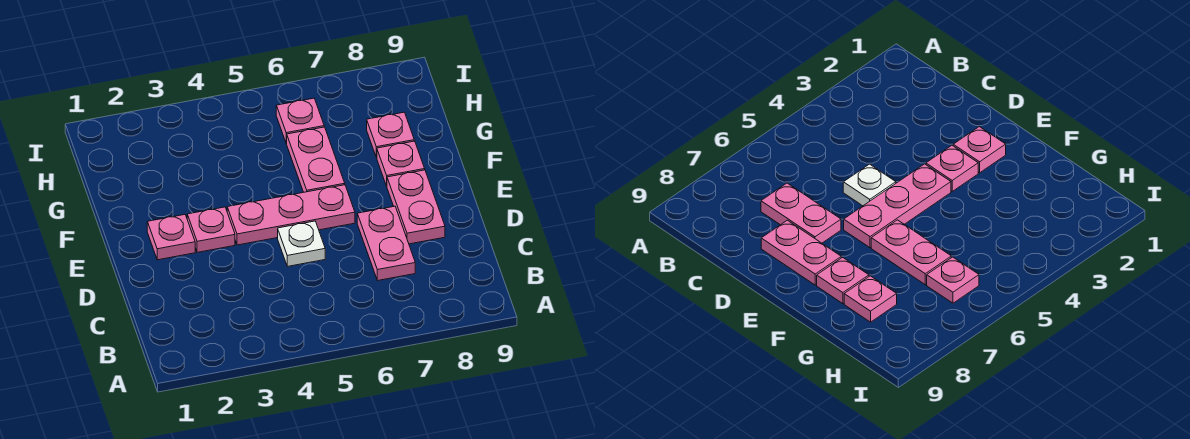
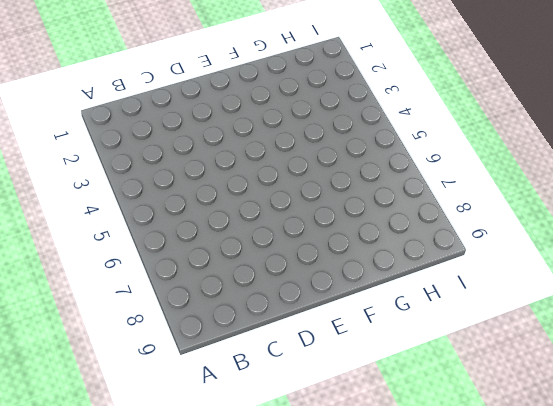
none -> pink plate C7:D7 level 1
none -> white plate D5 level 1

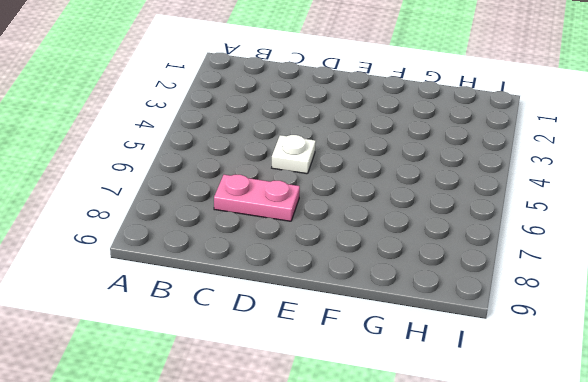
none -> pink plate D8:E8 level 1
none -> pink plate E2 level 1

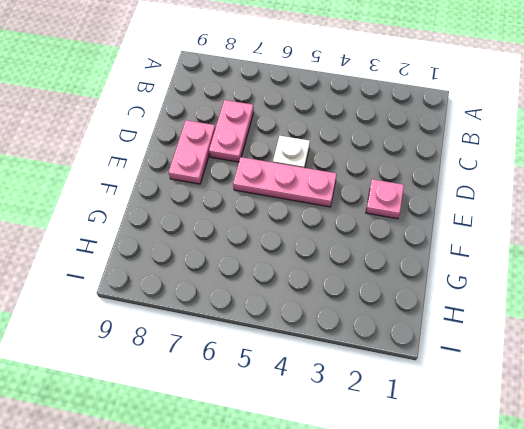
none -> pink plate E3 level 1
none -> pink plate F6:G6 level 1

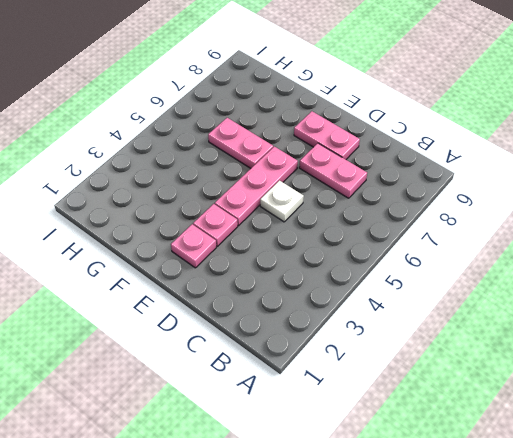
none -> pink plate F8 level 1
none -> pink plate G8 level 1

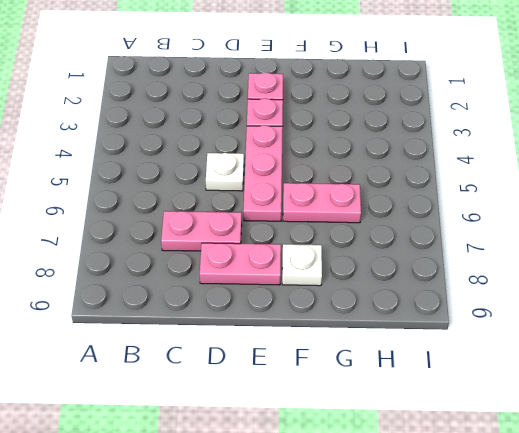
white plate F8 level 1 -> pink plate F8 level 1
none -> pink plate G8 level 1
none -> pink plate H6 level 1

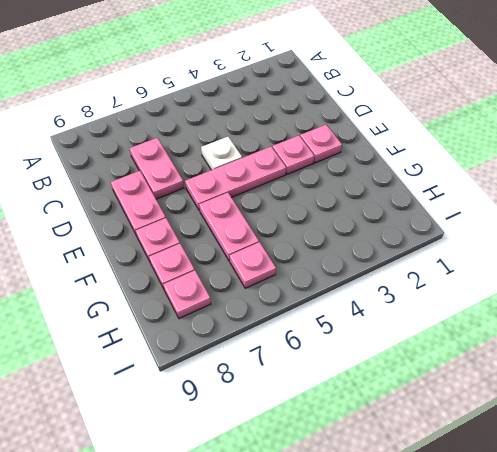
pink plate H8 level 1 -> none

